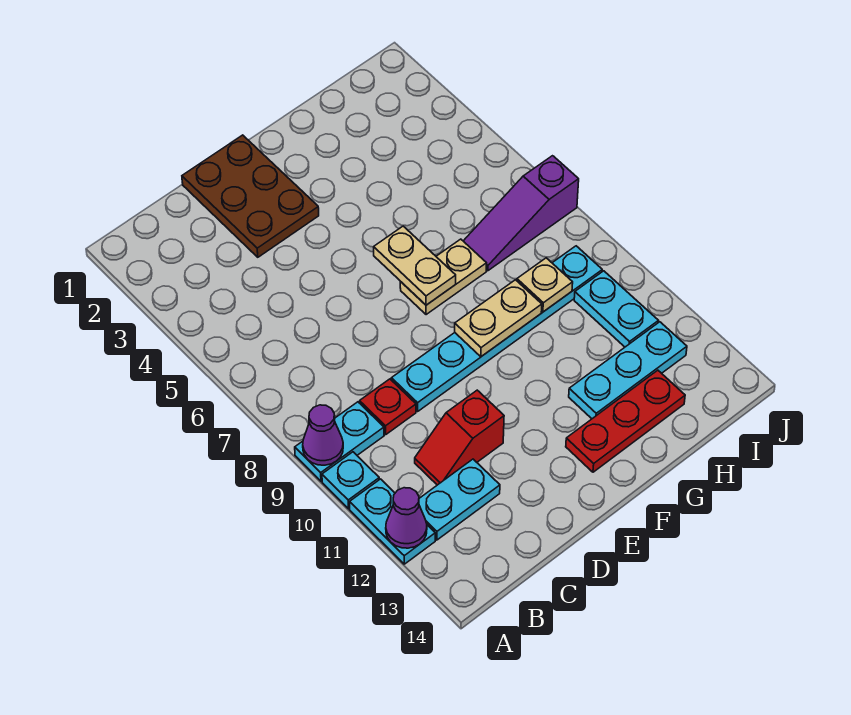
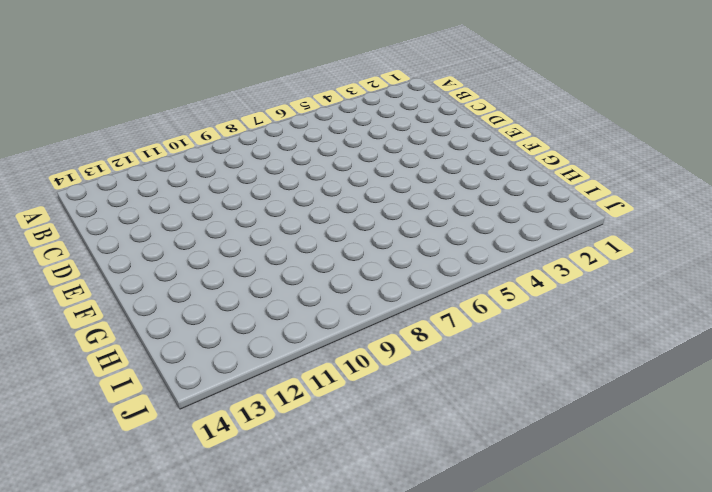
none -> cyan plate A9:B9 level 1
none -> cyan plate A10 level 1
none -> cyan plate A11:A12 level 1

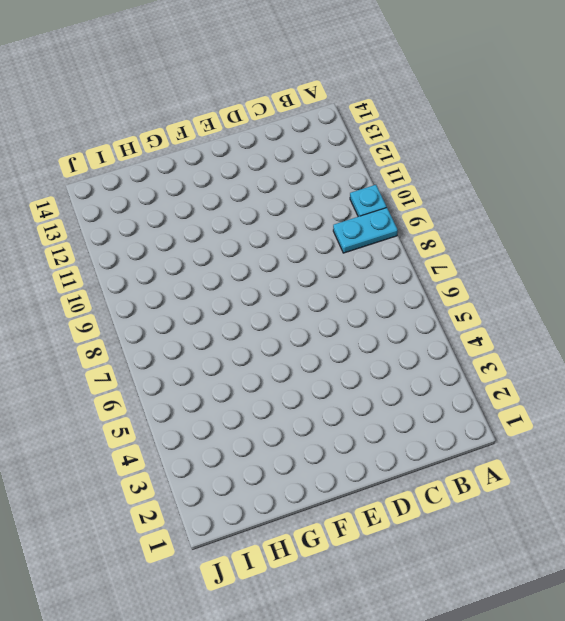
none -> cyan plate A11:A12 level 1
none -> cyan plate B12:C12 level 1
none -> red plate C9 level 1

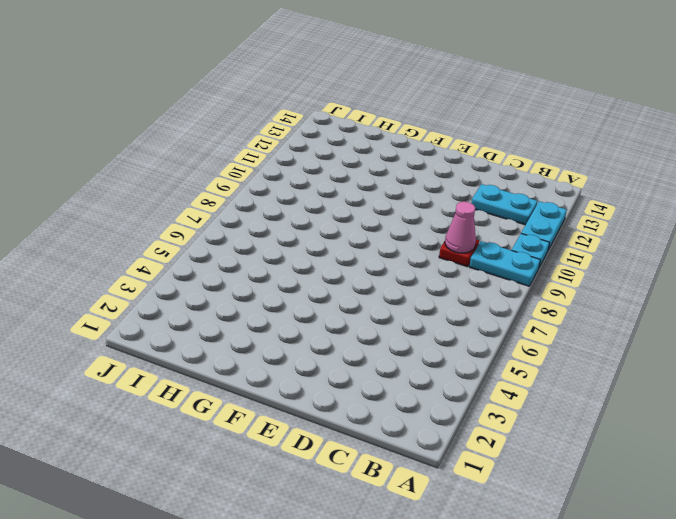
pink cone C9 level 2 -> none
none -> red slope C11:D11 level 1 top D
none -> brown plate D1:E3 level 1
none -> cyan plate D9:I9 level 1

